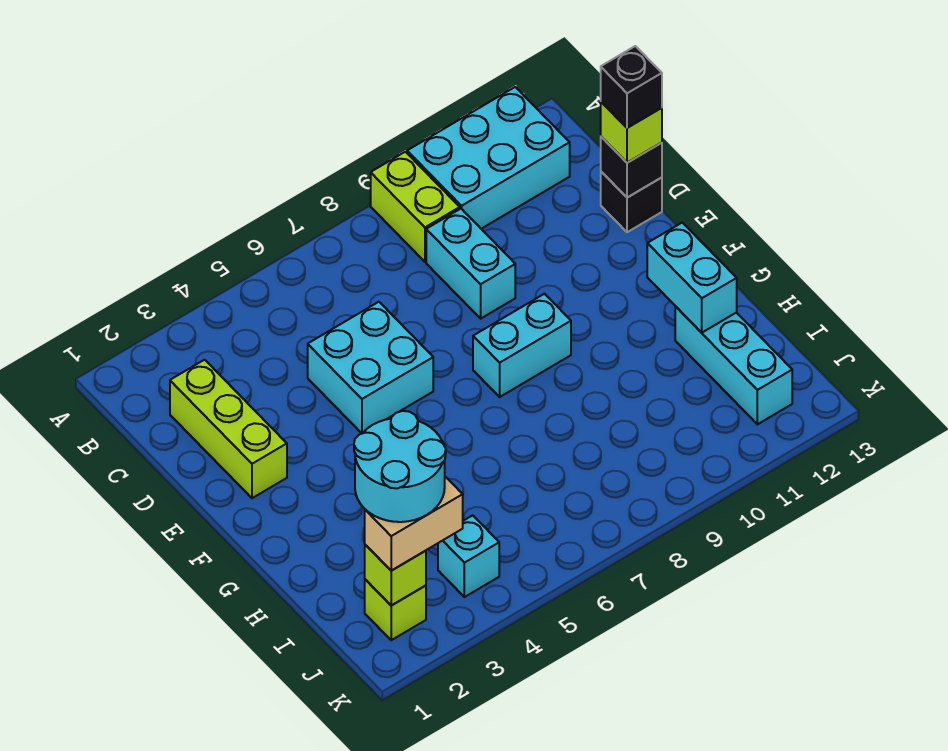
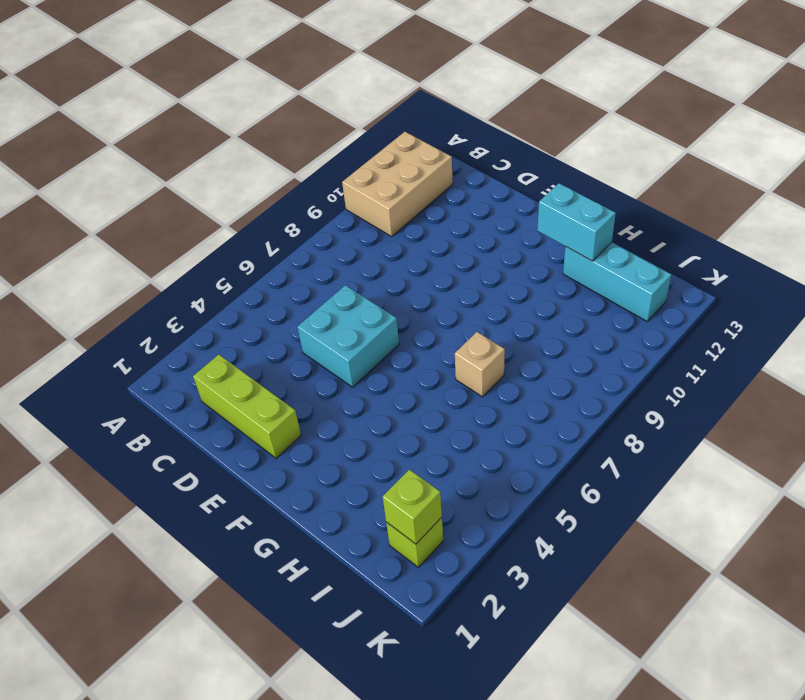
tan brick A10:B12 level 1 -> cyan brick A10:B12 level 1
tan brick H7 level 1 -> none
none -> lime brick A9:B9 level 1
none -> cyan brick C9:D9 level 1
none -> black brick D13 level 1

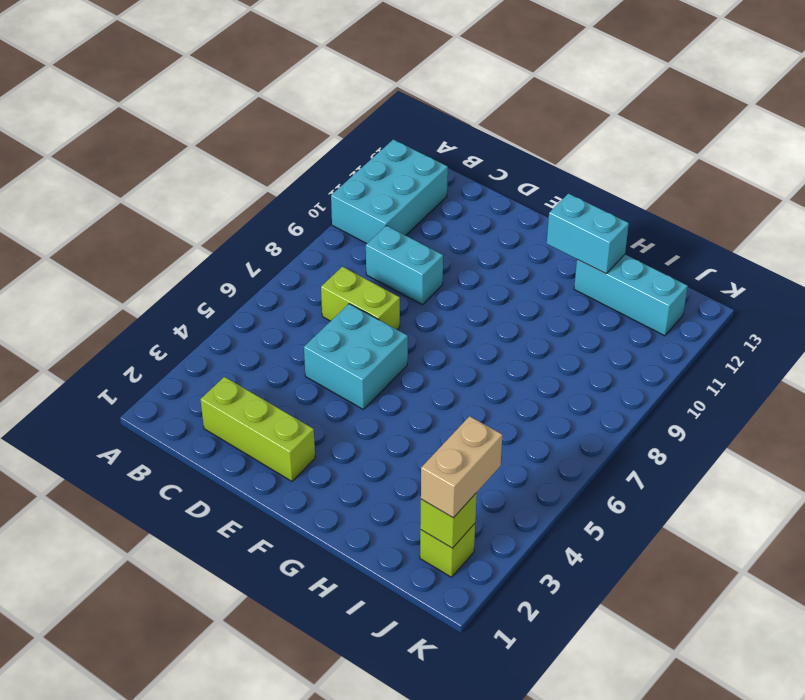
lime brick C7:D7 level 1 -> lime brick A9:B9 level 1
none -> black brick D13 level 1
none -> cyan brick F8:F9 level 1
none -> cyan brick J4 level 1

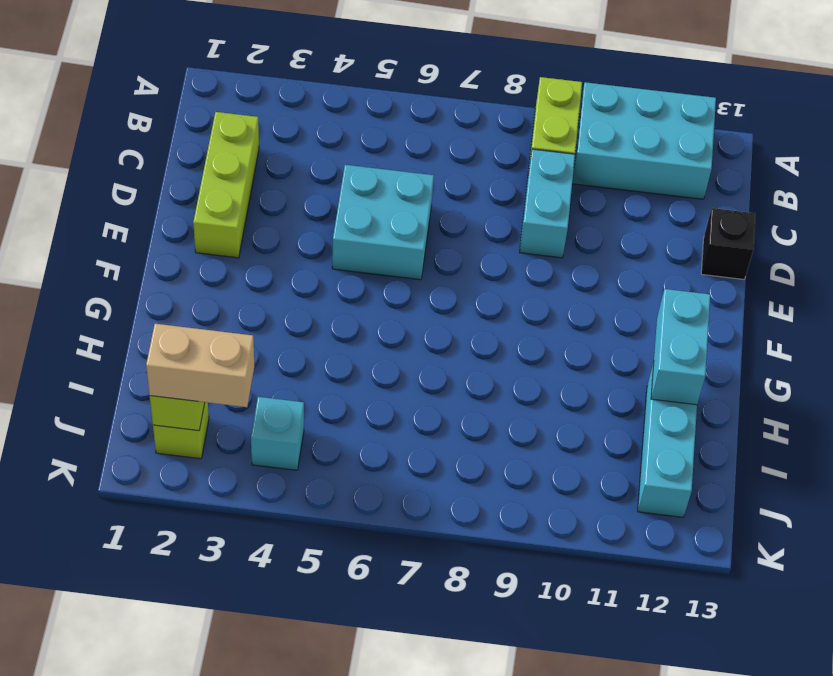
none -> cyan brick F8:F9 level 1
none -> black brick D13 level 2
none -> lime brick D13 level 3

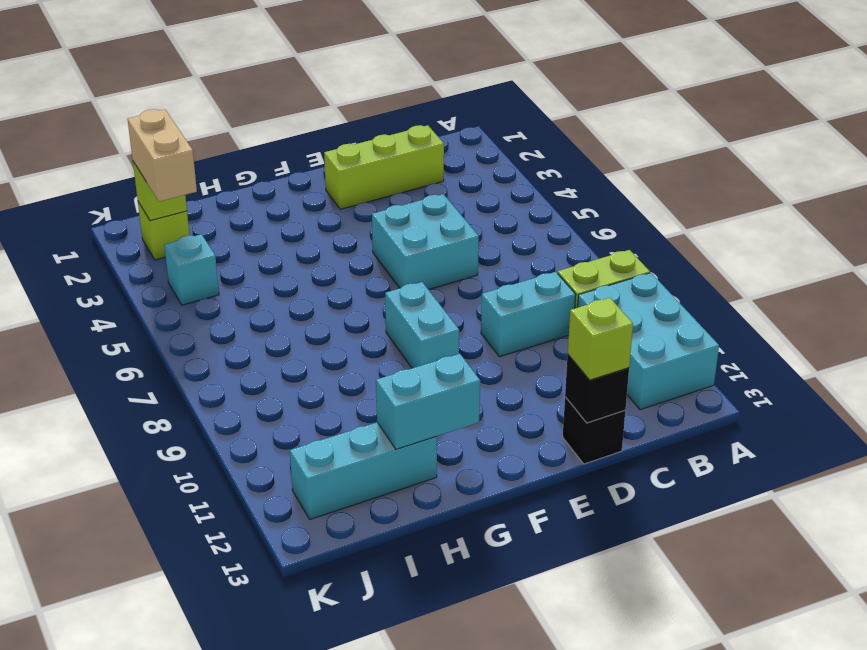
none -> black brick D13 level 4
none -> cyan round brick I2:J3 level 4

